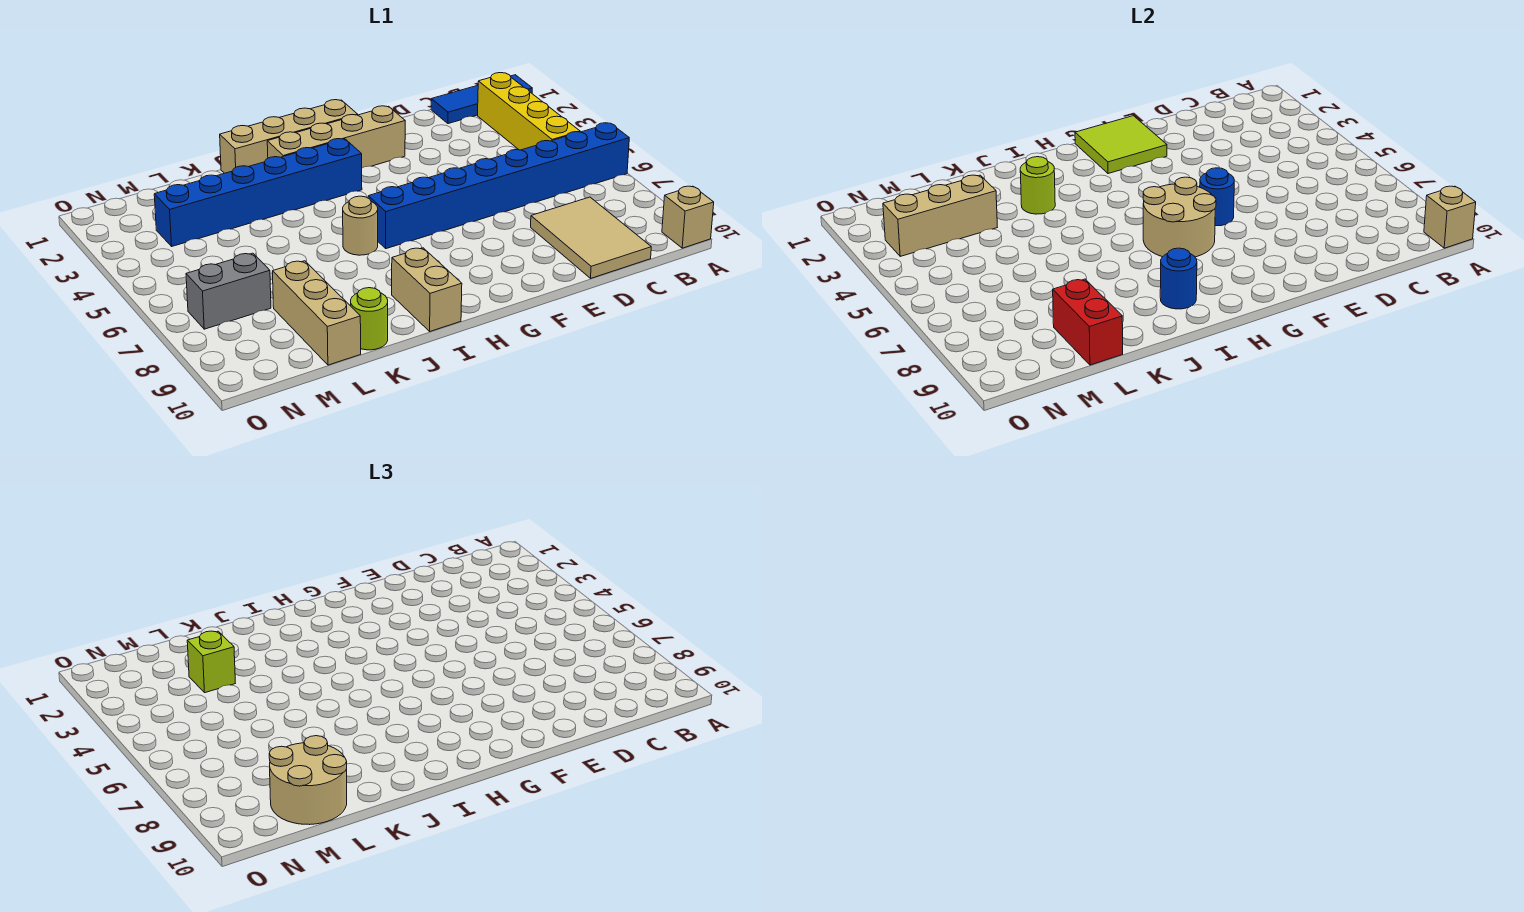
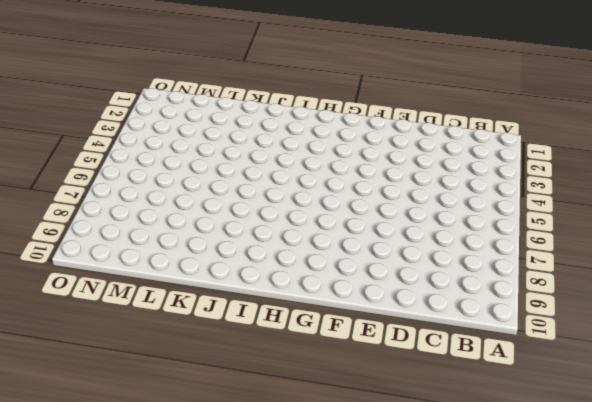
none -> blue tile A1:C1 level 1
none -> blue brick A6:H6 level 1
none -> tan brick A10 level 1

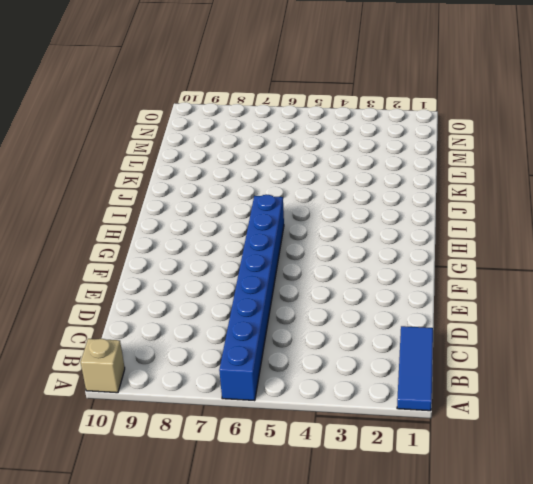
none -> yellow brick B2:B5 level 1
none -> tan tile C8:D10 level 1
none -> tan brick F2:I2 level 1

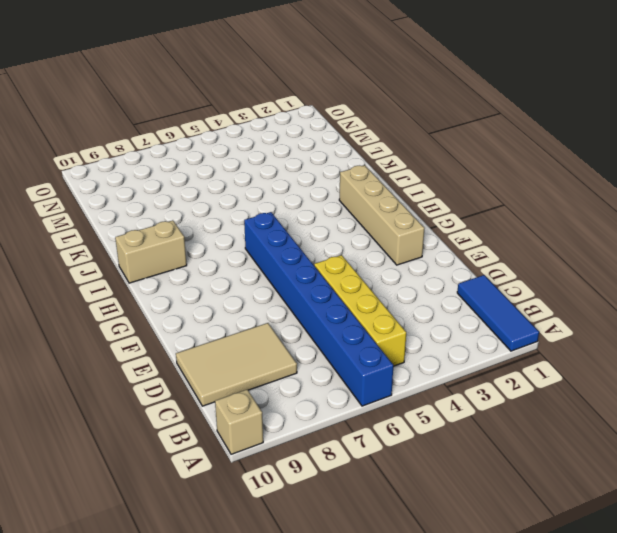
yellow brick B5:E5 level 1 -> yellow brick B2:B5 level 1
none -> tan brick G1:J1 level 1
none -> blue brick H3:M3 level 1
none -> tan round brick I6 level 1

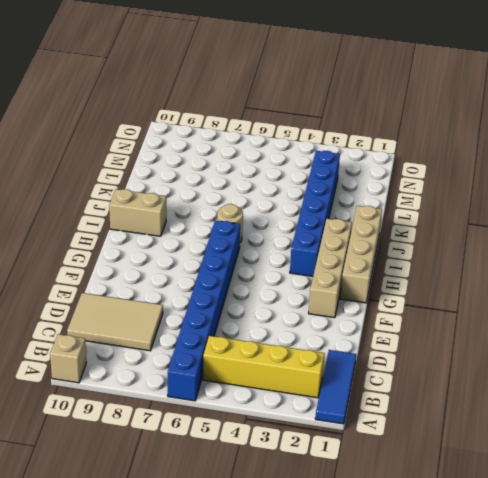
none -> lime round brick K10 level 1
none -> tan brick L8:L10 level 1
none -> grey brick M7:N7 level 1

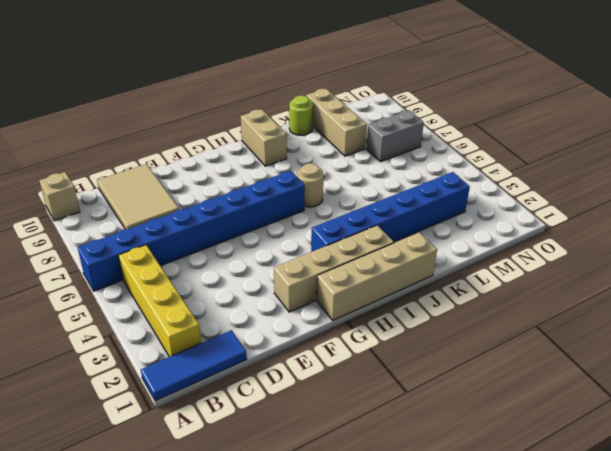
none -> tan brick A10 level 2
none -> lime tile F1:G2 level 2
none -> blue round brick F6 level 2

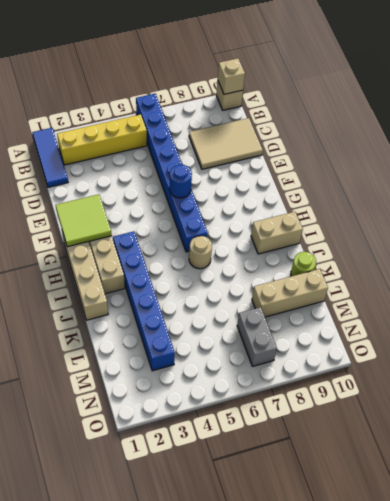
none -> tan round brick G6:H7 level 2
none -> blue round brick I9 level 2
none -> lime round brick J3 level 2

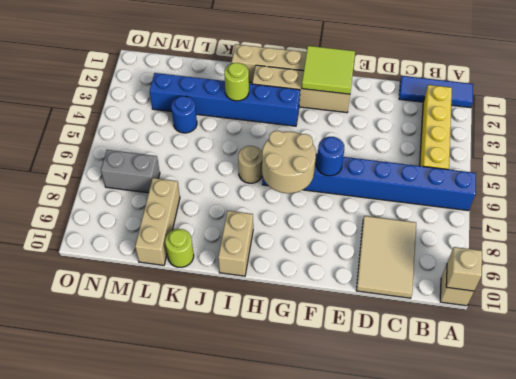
blue round brick L4 level 1 -> blue round brick I9 level 2
none -> tan brick L3:N3 level 2
none -> red brick L9:L10 level 2
none -> lime brick L3 level 3

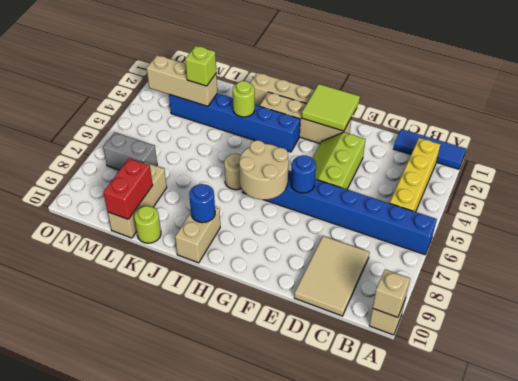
lime slope E3:F5 level 1 top E -> none
none -> tan round brick L9:M10 level 3

